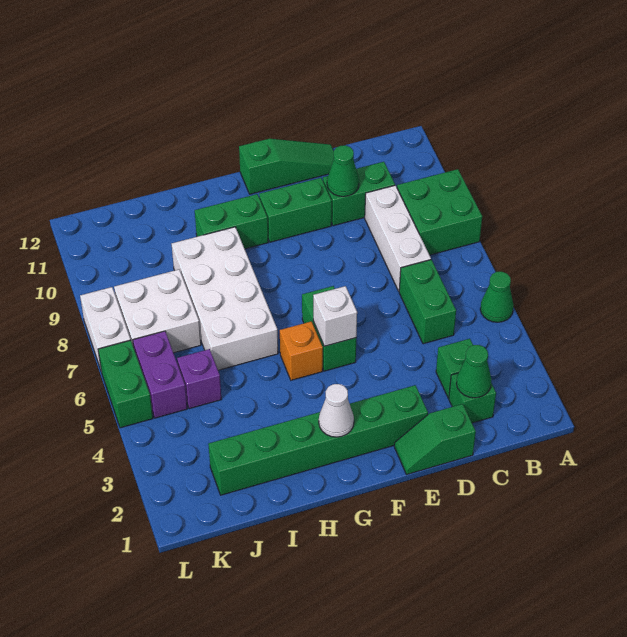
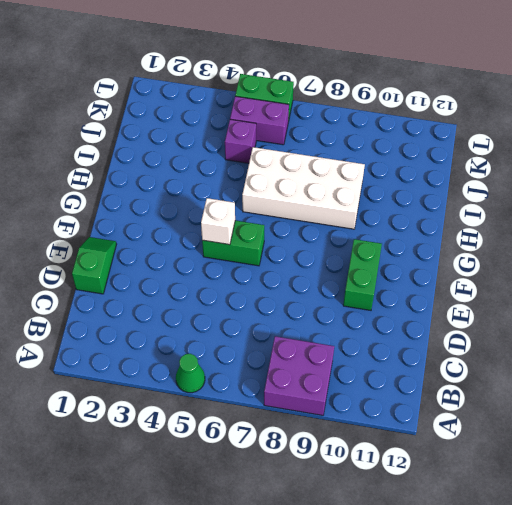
purple brick A8:B9 level 1 -> green brick A8:B9 level 1
none -> green brick C2 level 1
none -> green brick C3 level 1
none -> green brick C5:C6 level 1

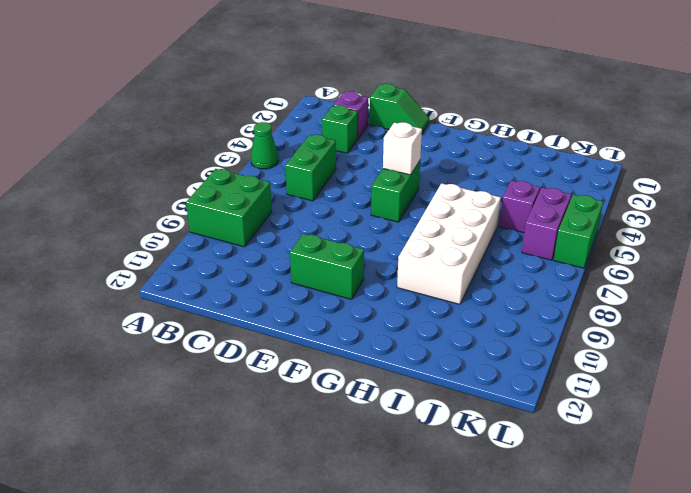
purple brick C2 level 1 -> green brick C2 level 1
none -> white brick C7:C9 level 1
none -> green brick C10:D10 level 1
none -> green slope D12:F12 level 1 top F

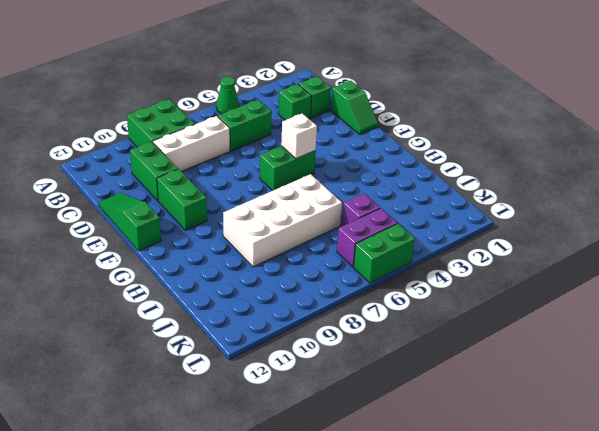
none -> green brick E2:J2 level 1
none -> orange brick G5 level 1
none -> green brick G10:H10 level 1

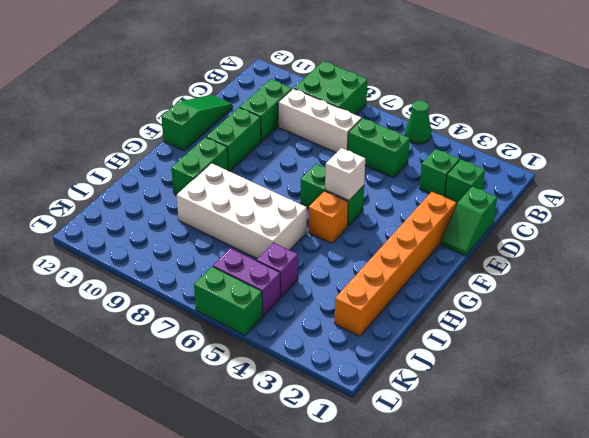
orange brick E2:J2 level 1 -> green brick E2:J2 level 1
none -> white brick J7:K8 level 1
none -> white brick L7:L8 level 1
none -> green cone C2 level 2

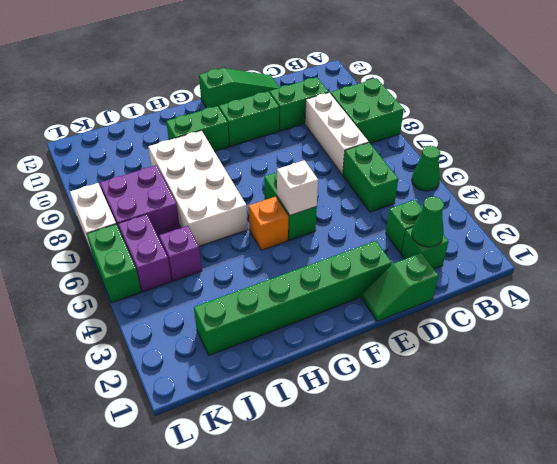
purple brick J7:K8 level 1 -> white brick J7:K8 level 1
none -> green cone D10 level 2
none -> white cone G2 level 2

